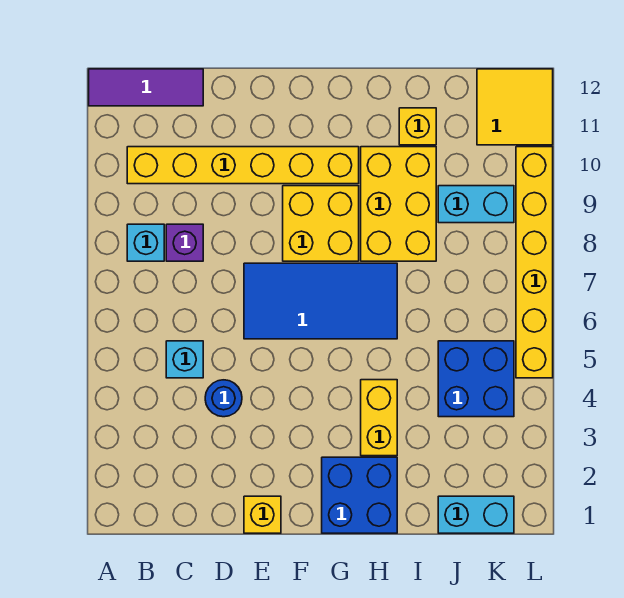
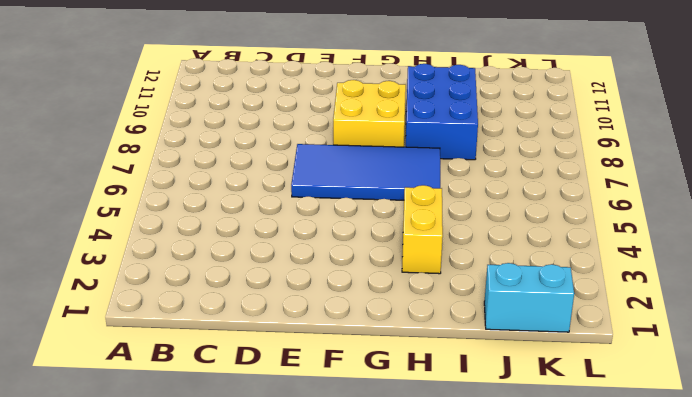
blue brick H8:I10 level 1 -> yellow brick H8:I10 level 1
none -> purple tile A12:C12 level 1
none -> cyan brick B8 level 1
none -> yellow brick B10:G10 level 1

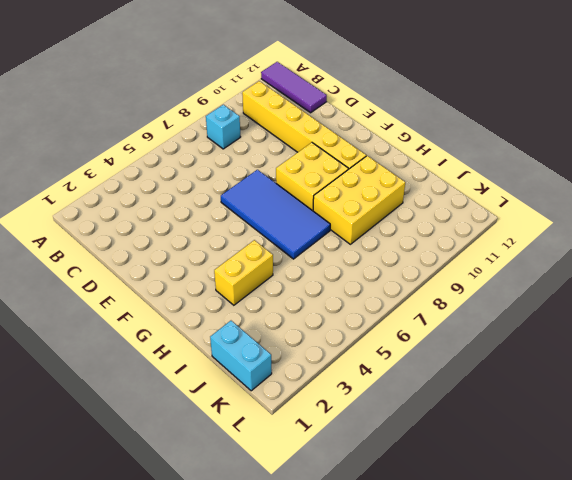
none -> cyan brick C5 level 1
none -> purple brick C8 level 1
none -> blue round brick D4 level 1

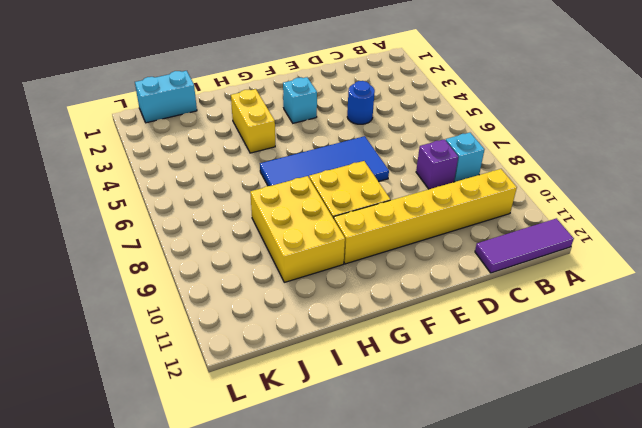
cyan brick F3 level 1 -> cyan brick C5 level 1
none -> yellow brick E1 level 1
none -> blue brick G1:H2 level 1
none -> yellow brick I11 level 1

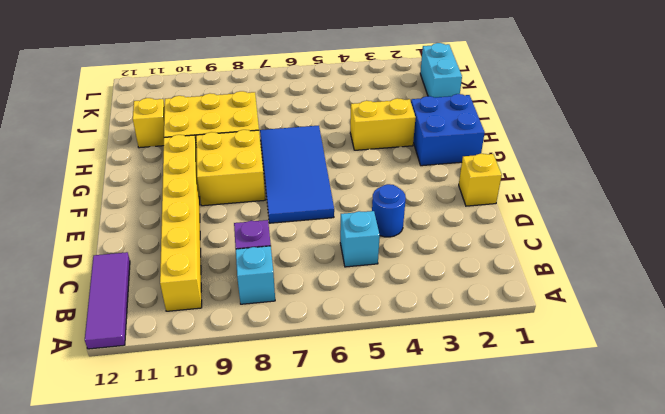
none -> blue brick J4:K5 level 1
none -> cyan brick J9:K9 level 1
none -> yellow tile K11:L12 level 1

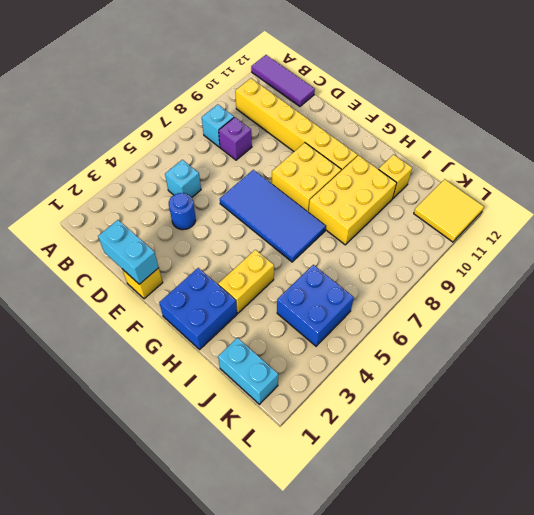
cyan brick D1:E1 level 2 -> cyan brick J9:K9 level 1
none -> yellow brick L5:L10 level 1

